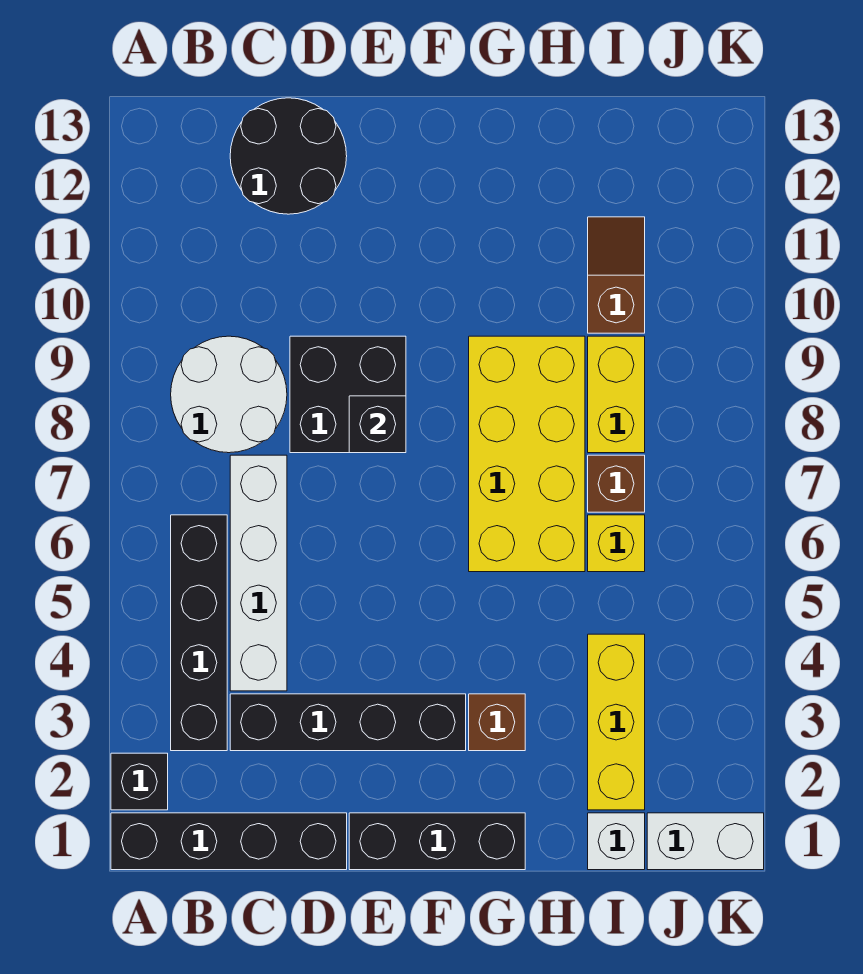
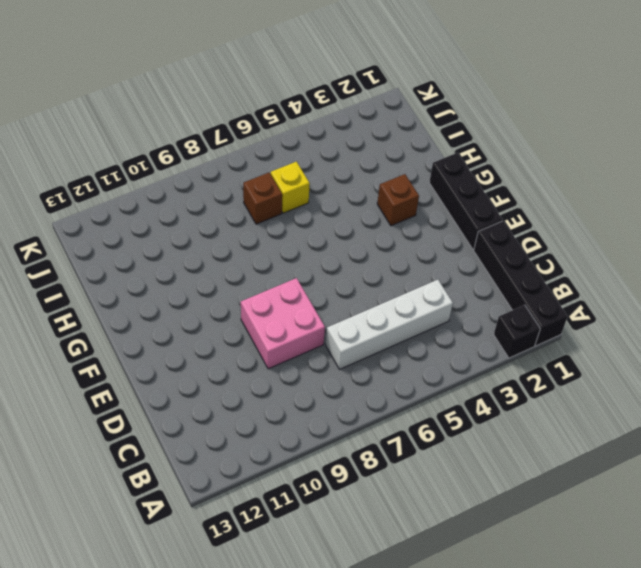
pink brick D8:E9 level 1 -> black brick D8:E9 level 1
none -> black brick B3:B6 level 1
none -> white round brick B8:C9 level 1
none -> black brick C3:F3 level 1

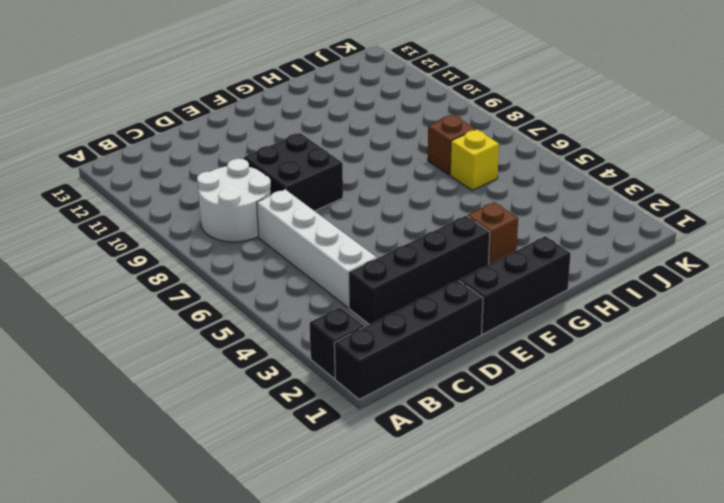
none -> black brick B3:B6 level 1
none -> black round brick C12:D13 level 1
none -> yellow brick G6:H9 level 1

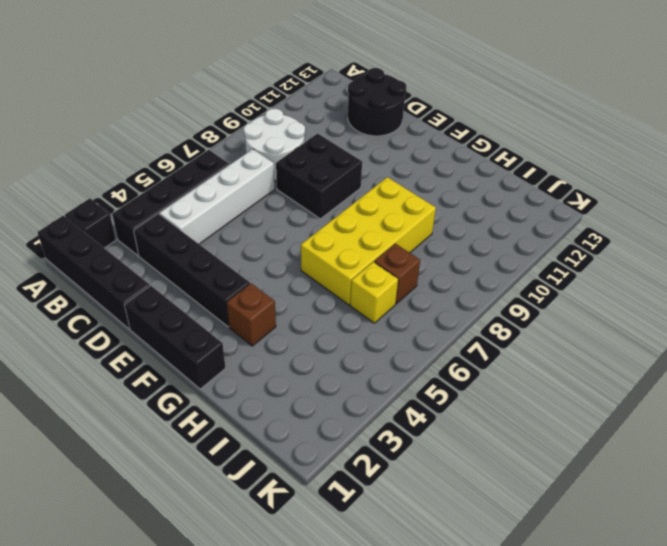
none -> white brick I1 level 1
none -> yellow brick I2:I4 level 1
none -> yellow brick I8:I9 level 1

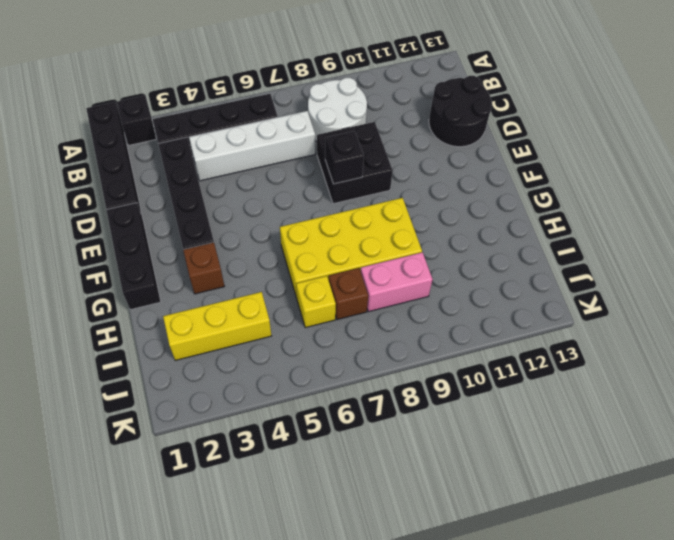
pink brick I8:I9 level 1 -> yellow brick I8:I9 level 1
none -> white brick I1 level 1
none -> brown slope I10:I11 level 1 top 10
none -> white brick J1:K1 level 1

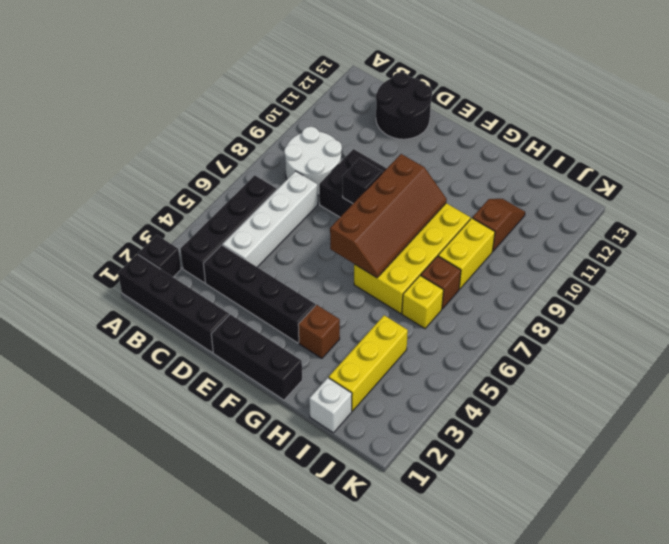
brown slope F6:G9 level 2 top F -> none
none -> white brick J1:K1 level 1

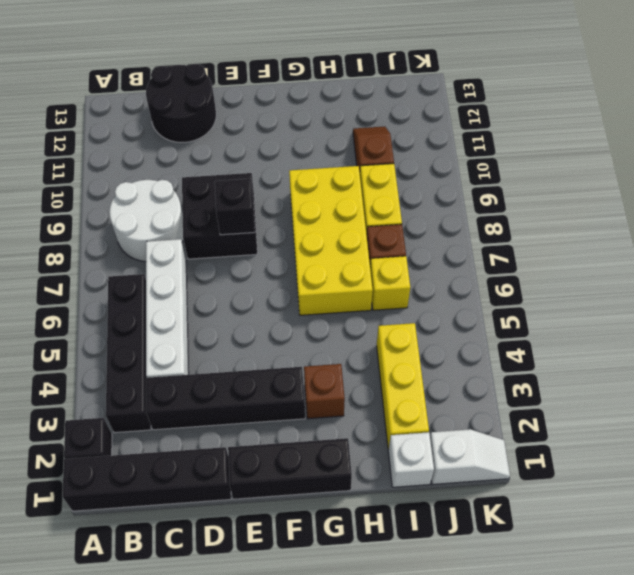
white slope J1:K1 level 1 top J -> white brick J1:K1 level 1

